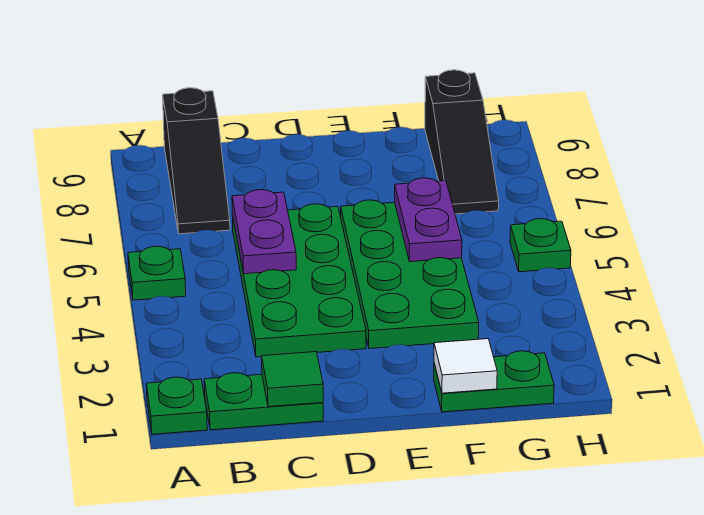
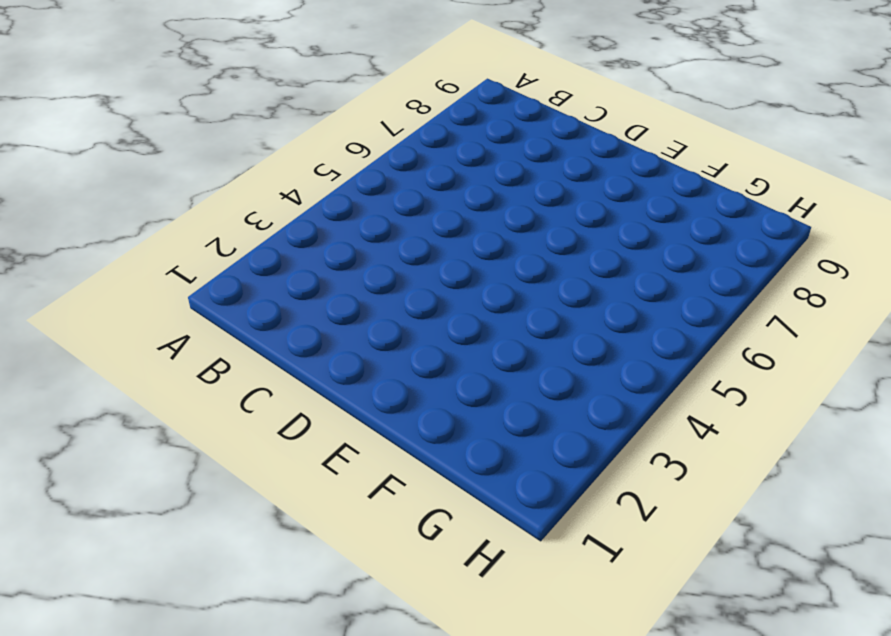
none -> green plate A1 level 1
none -> green plate A5 level 1
none -> green plate B1:C1 level 1

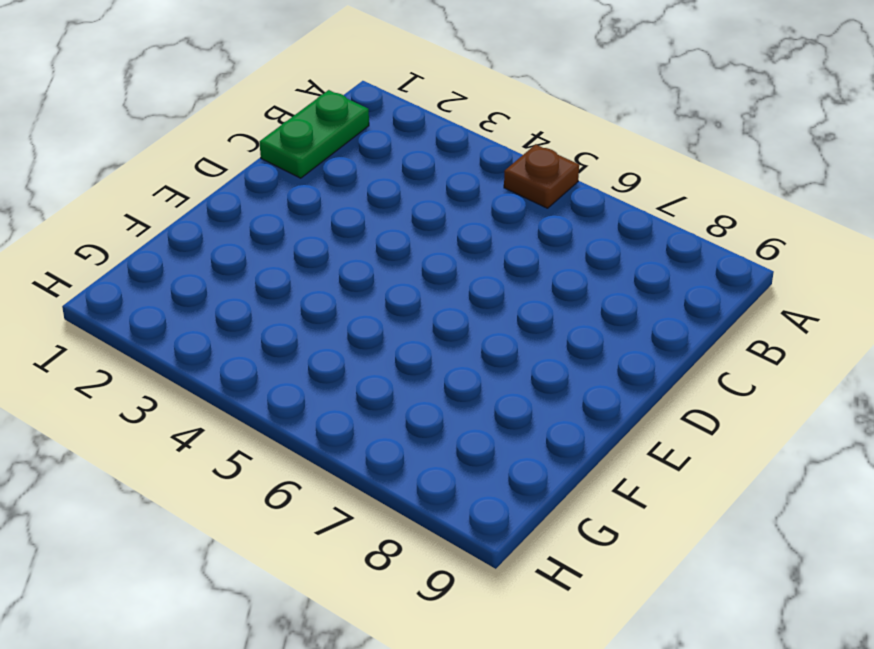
brown plate A5 level 1 -> green plate A5 level 1
none -> green plate A1 level 1
none -> black slope B7:B9 level 1 top 9
none -> green plate C3:D6 level 1

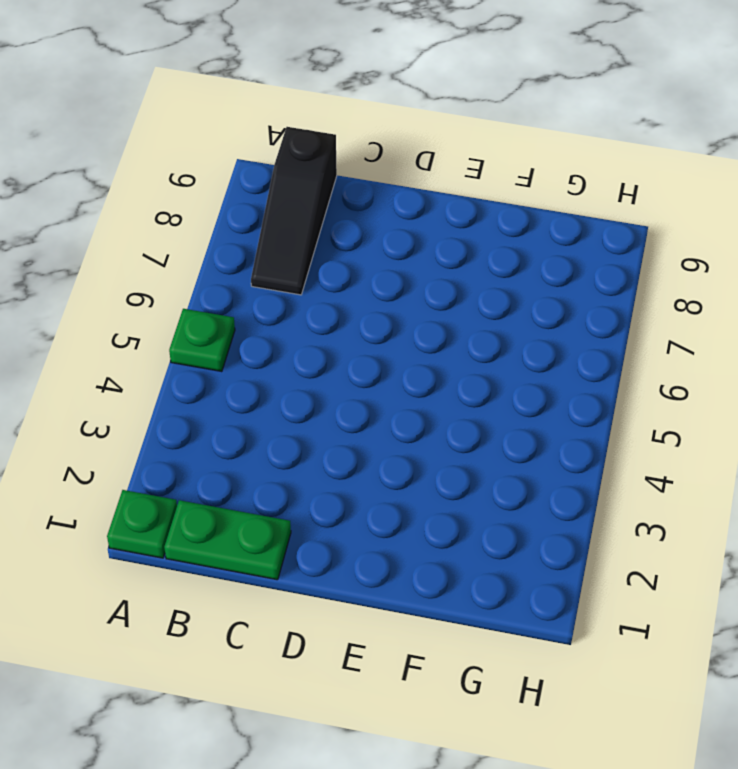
none -> green plate C3:D6 level 1
none -> green plate E3:F6 level 1
none -> green plate F1:G1 level 1

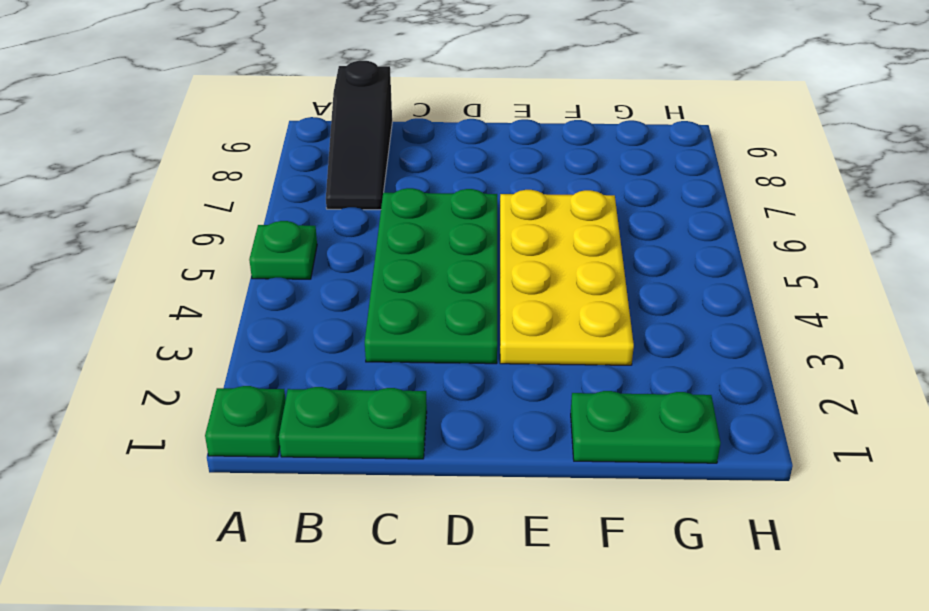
yellow plate E3:F6 level 1 -> green plate E3:F6 level 1
none -> black slope G7:G9 level 1 top 9
none -> green plate H5 level 1
none -> green tile C1 level 2

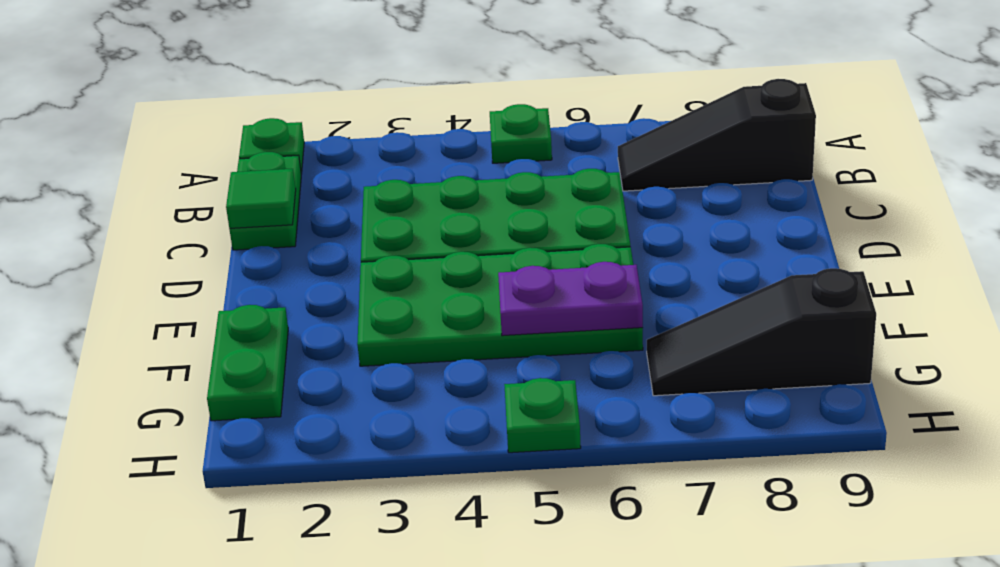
none -> purple plate C5:C6 level 2
none -> white tile F1 level 2

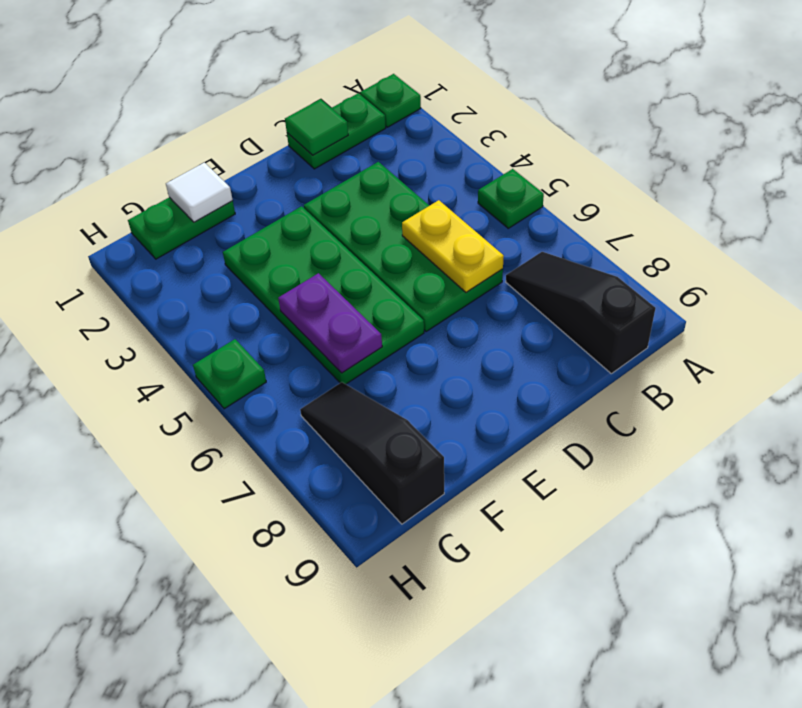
yellow plate C5:C6 level 2 -> purple plate C5:C6 level 2

